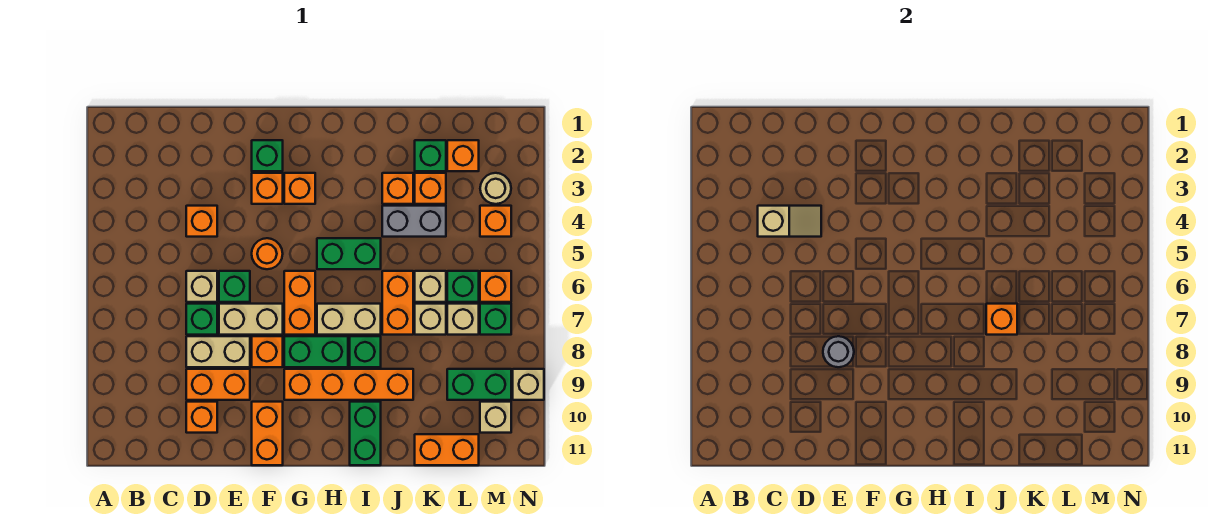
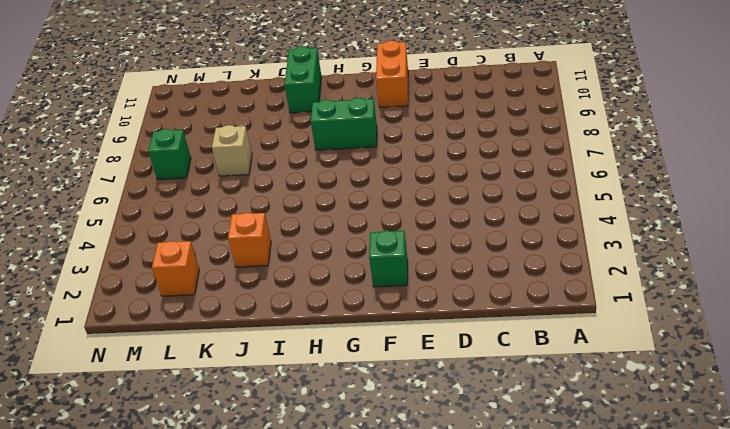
none -> orange brick D4 level 1
none -> tan brick D6 level 1
none -> green brick D7 level 1
none -> tan brick D8:E8 level 1

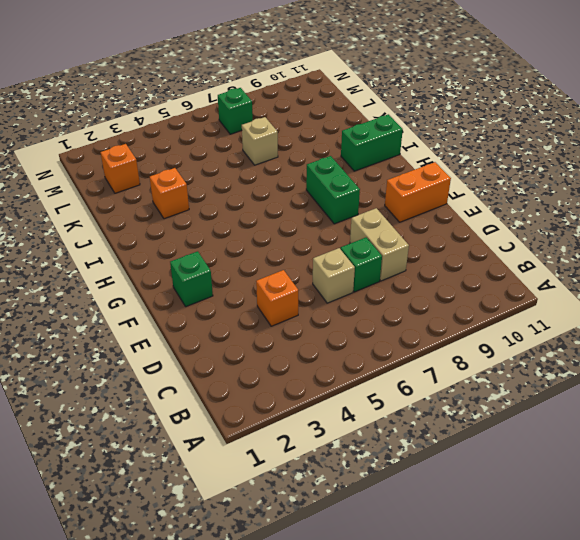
none -> orange brick D9:E9 level 1
none -> orange brick D10 level 1
none -> green brick E6 level 1
none -> tan brick E7:F7 level 1

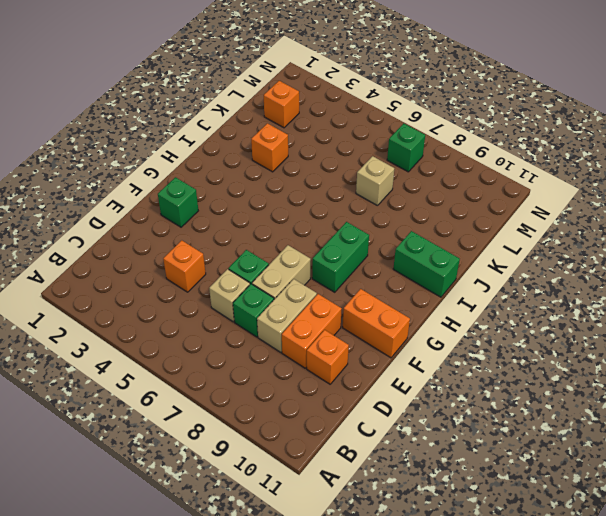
none -> orange brick F3 level 1
none -> orange round brick F5 level 1
none -> orange brick F8 level 1
none -> orange brick G3 level 1

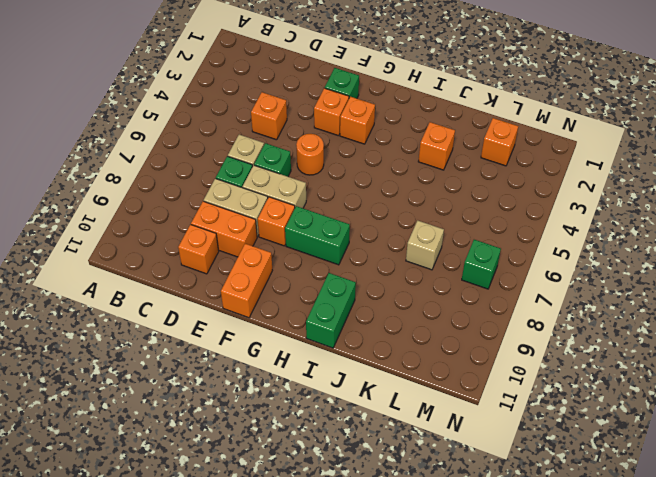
none -> orange brick G6:G7 level 1
none -> orange brick G9:J9 level 1
none -> green brick H5:I5 level 1
none -> tan brick H7:I7 level 1

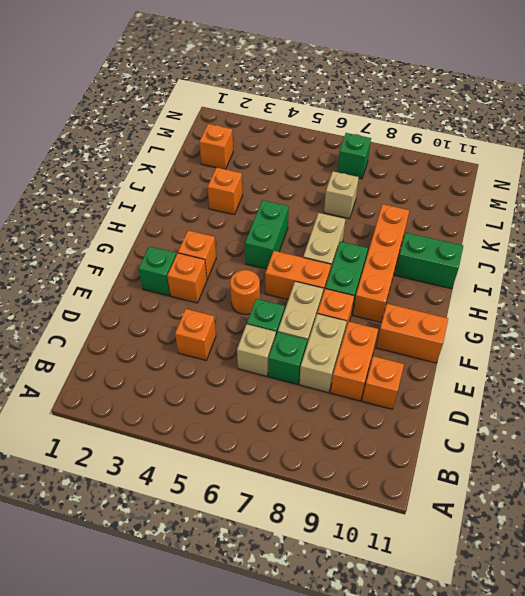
none -> green brick I8 level 1
none -> grey brick J4:K4 level 1
none -> orange brick J6:J7 level 1
none -> green brick K2 level 1

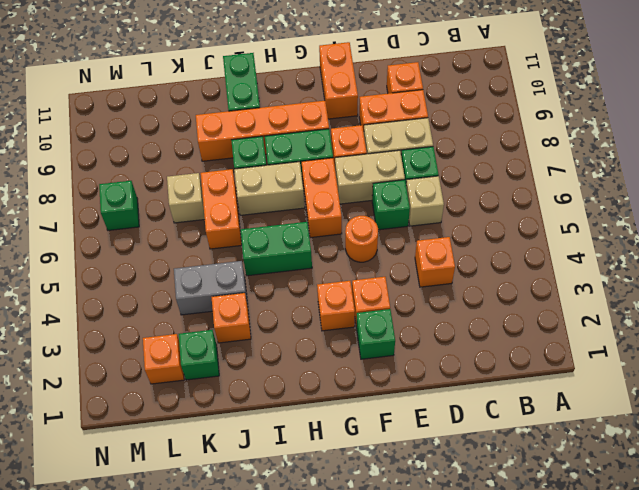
none -> orange brick K3 level 1
none -> tan brick K6 level 1
none -> orange brick K11:L11 level 1
none -> green brick L6 level 1

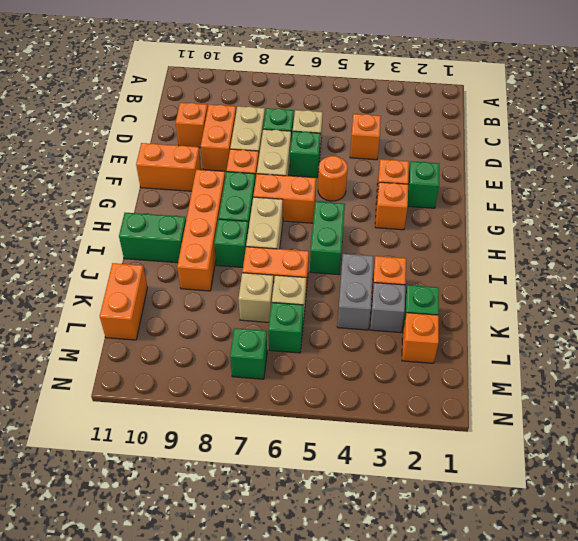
grey brick K3 level 1 -> orange brick K3 level 1
none -> tan brick L7 level 1
none -> green brick L9:M9 level 1
none -> tan round brick M3 level 1
none -> orange brick M4 level 1

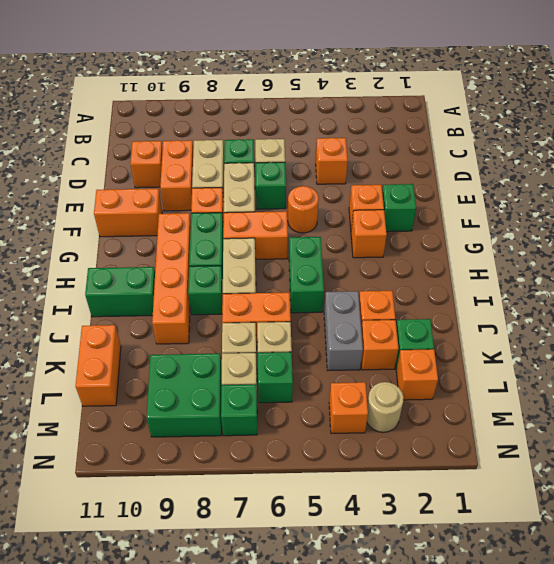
green brick L8:M9 level 1 -> green brick L9:M9 level 1
none -> orange brick M6 level 1
none -> tan brick M10 level 1
none -> tan brick N9 level 1
none -> tan slope C4:D4 level 2 top C

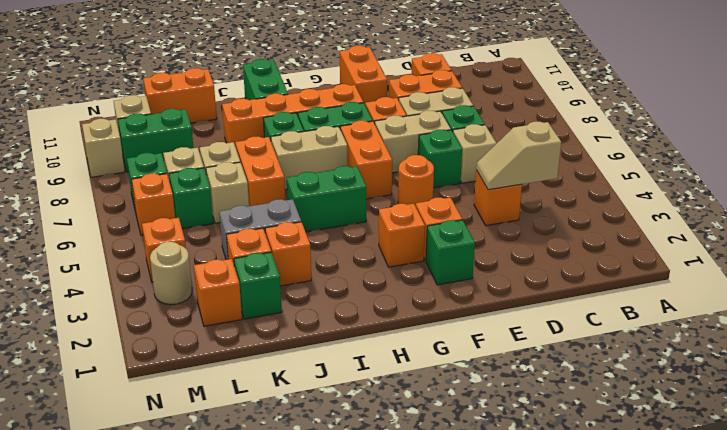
none -> grey round brick E8 level 2
none -> orange brick J7 level 2

